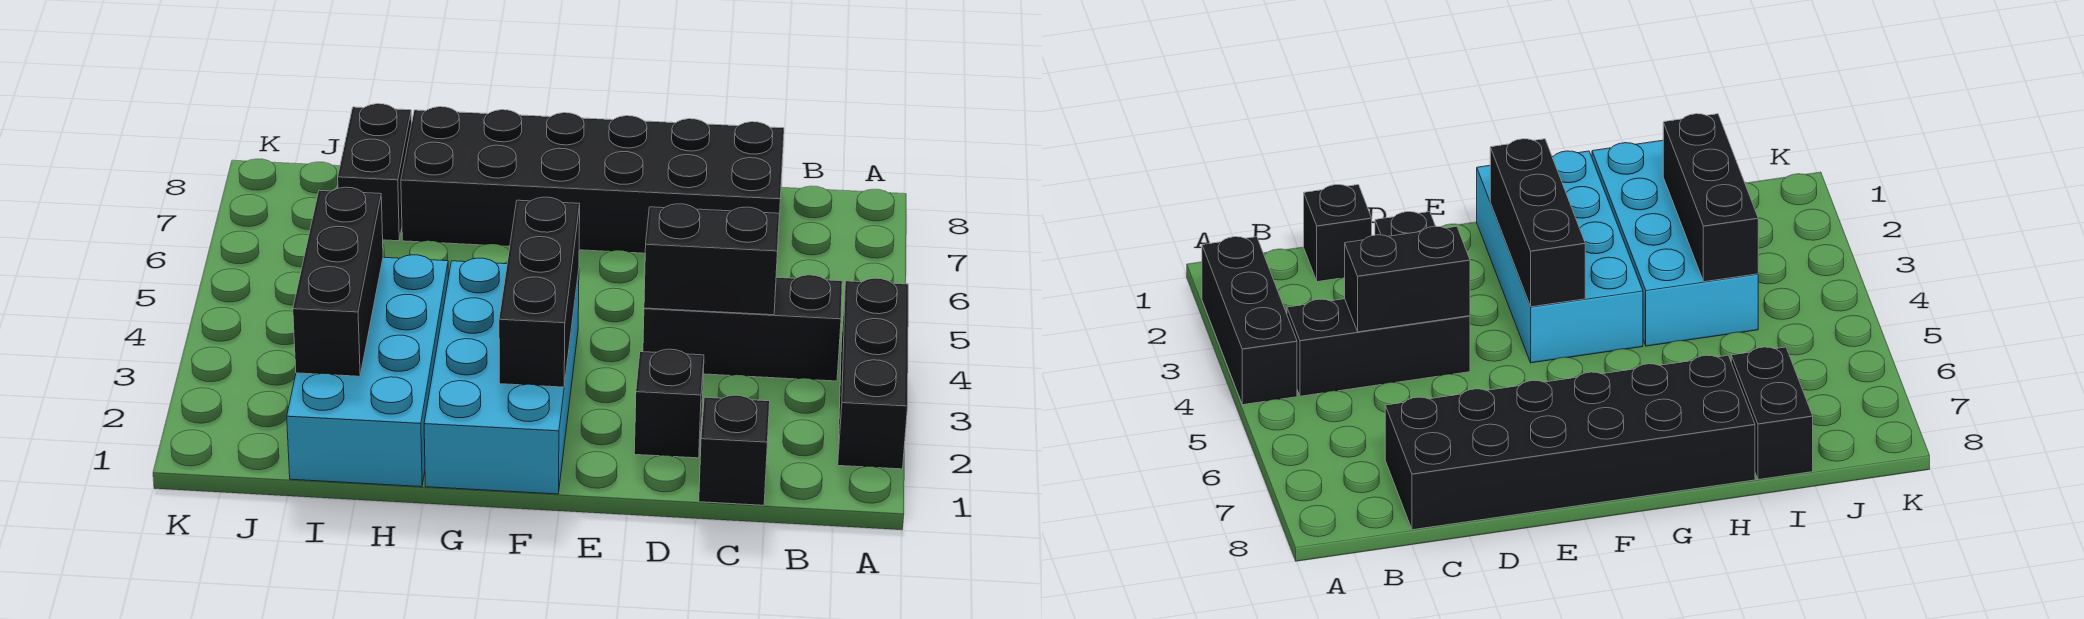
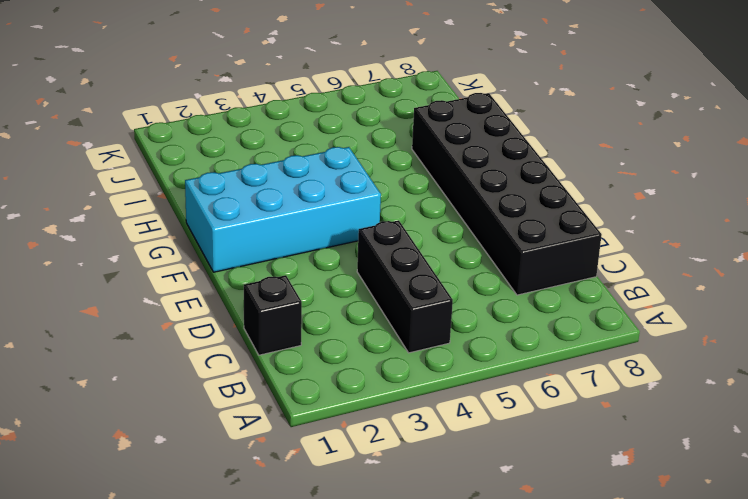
none -> black brick A2:A4 level 1
none -> black brick D2 level 1

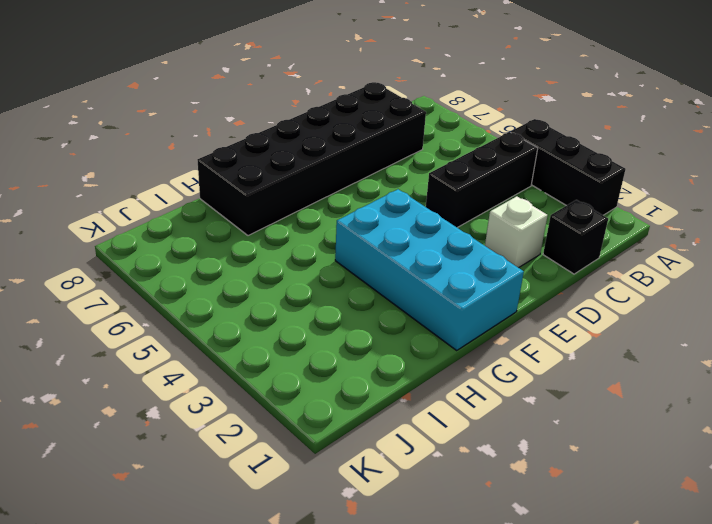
white brick D2 level 1 -> black brick D2 level 1
none -> cyan brick H1:I4 level 1
none -> black brick I7:I8 level 1

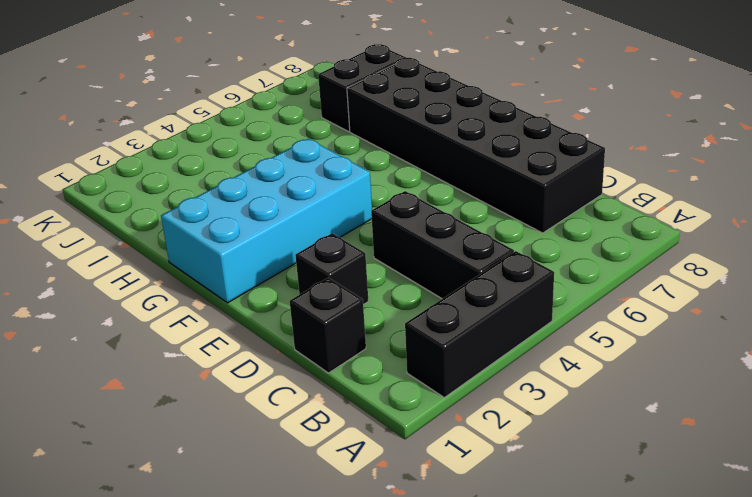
none -> cyan brick H1:I4 level 1
none -> black brick C4:D4 level 2

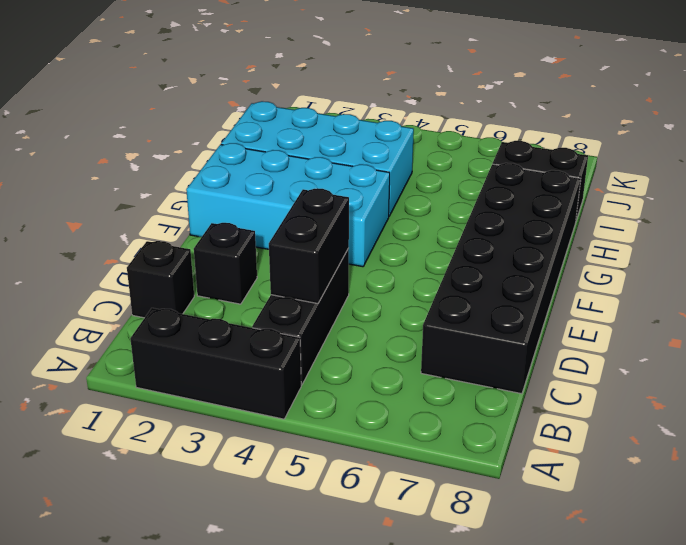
none -> black brick F2:F4 level 2
none -> black brick I2:I4 level 2

